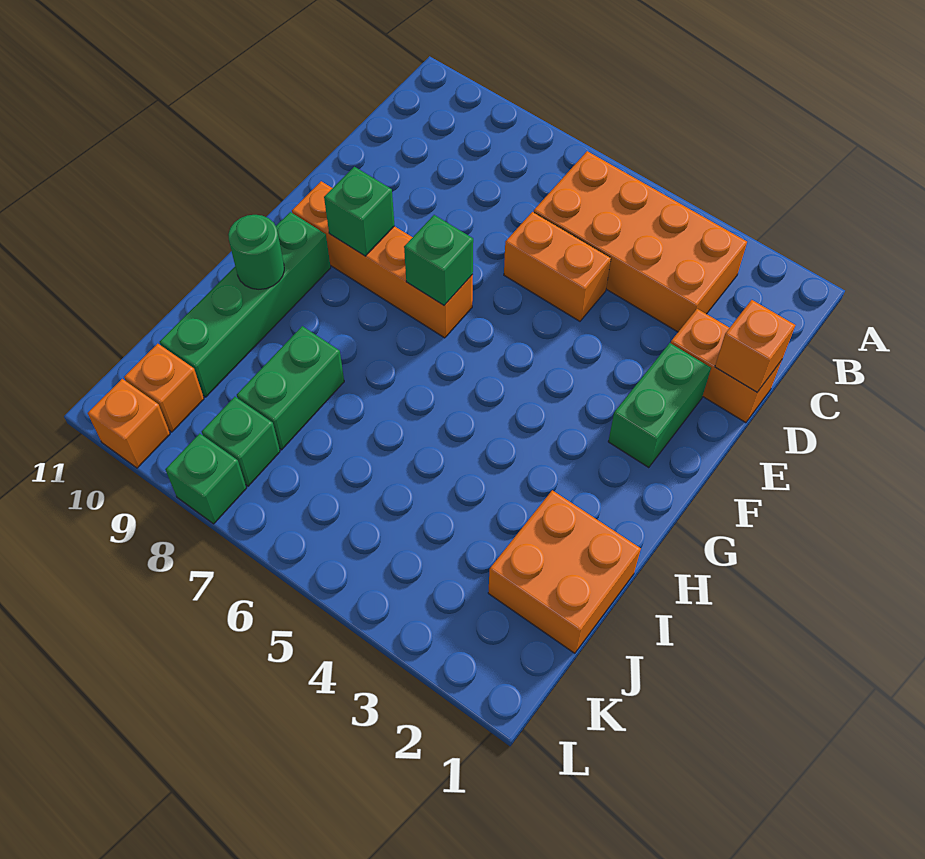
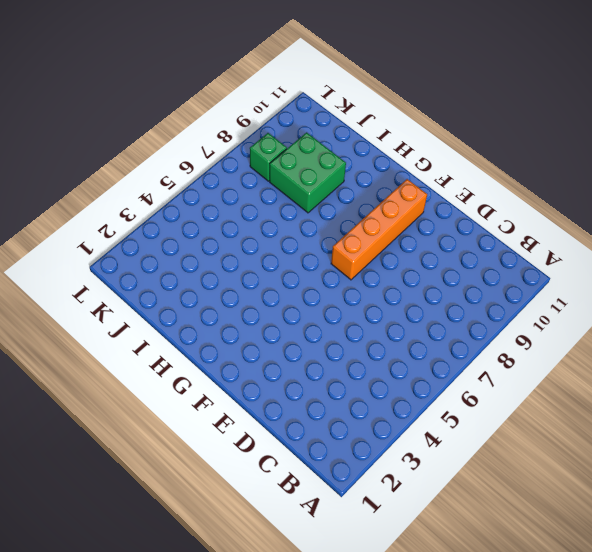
green brick I8:J9 level 1 -> green brick I8:J8 level 1
none -> orange brick B3:C6 level 1
none -> orange brick D1:D2 level 1
none -> orange brick D5:D6 level 1

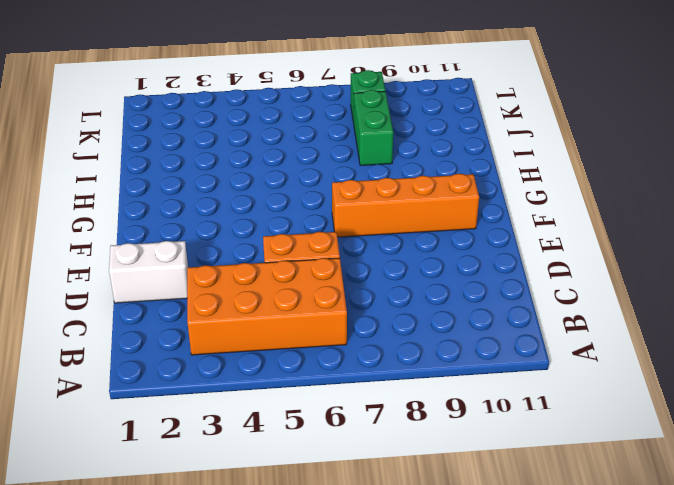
white brick D1:D2 level 1 -> orange brick D1:D2 level 1
none -> green brick E2:F2 level 1
none -> green brick G10:J10 level 1
none -> orange brick I1:J2 level 1

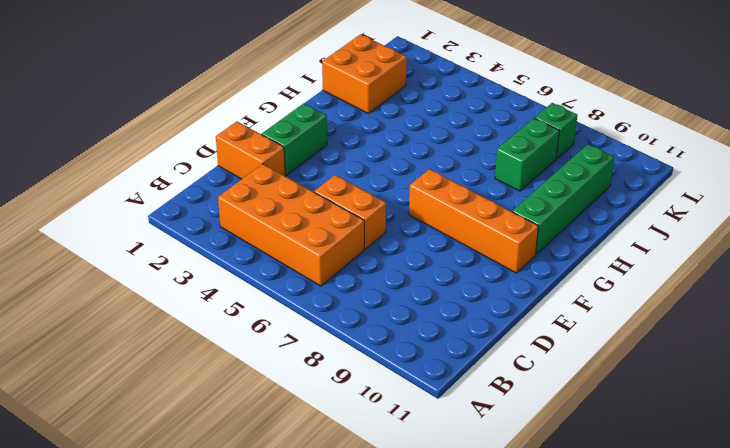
none -> orange brick K10 level 1
none -> green brick L8 level 1
none -> orange brick L10 level 1

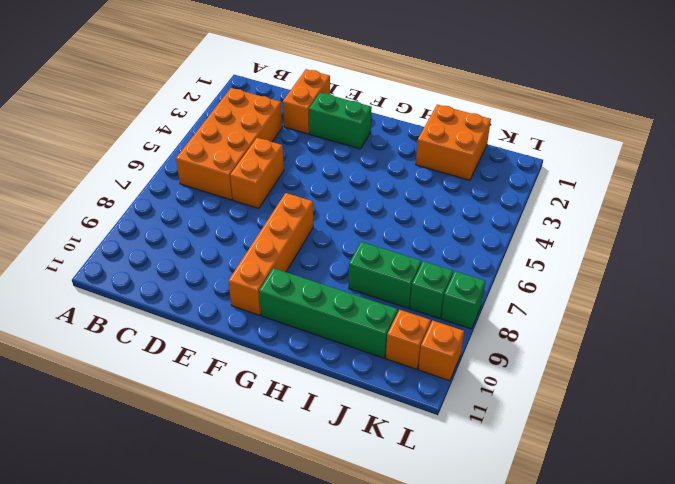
none -> orange brick D1 level 2
none -> green brick F7 level 2
none -> green brick F9 level 2

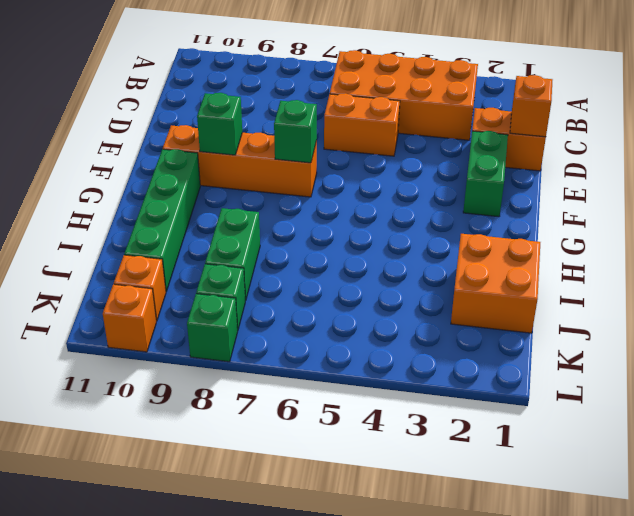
none -> green round brick H10 level 2

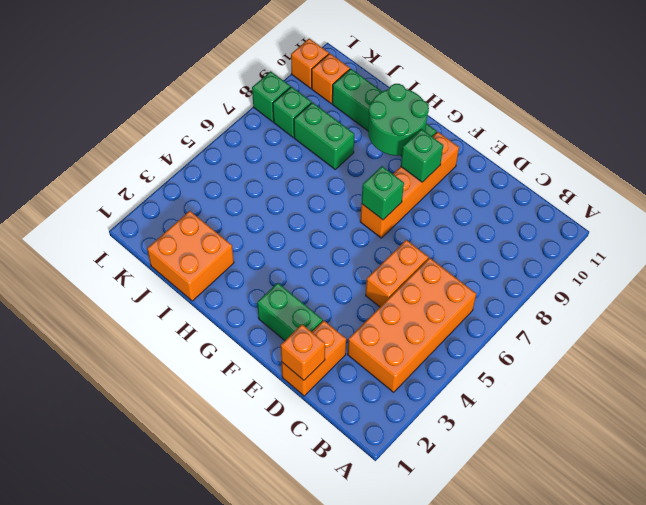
green round brick G9:H10 level 2 -> green round brick H10 level 2

